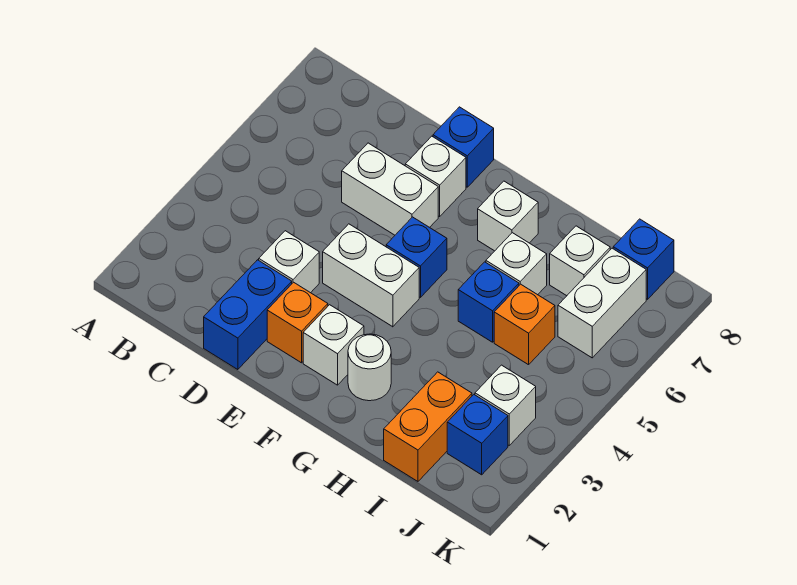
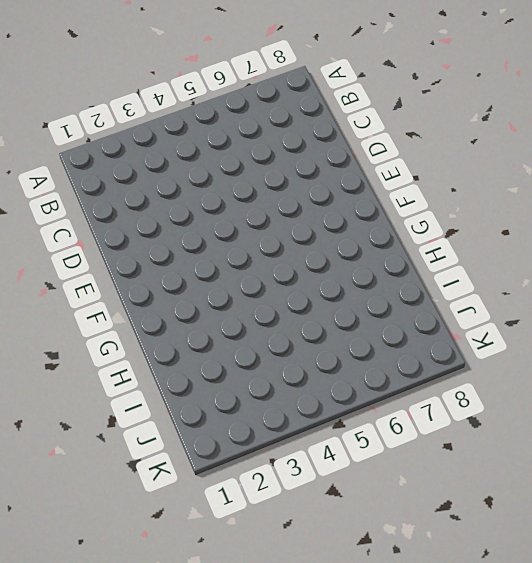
none -> blue brick D1:D2 level 1
none -> white brick D3 level 1
none -> white brick D6:E6 level 1

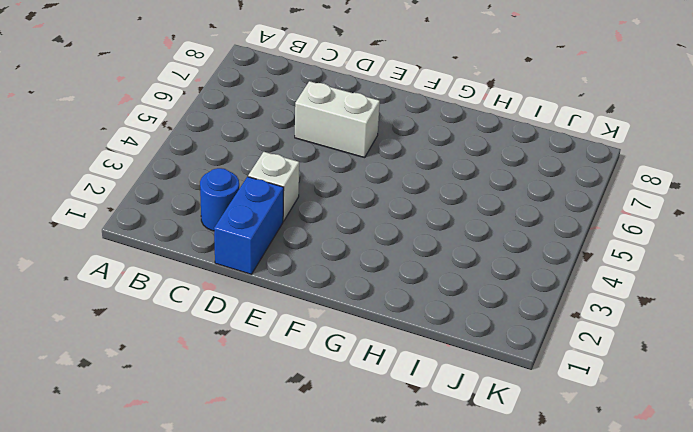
blue round brick C2 level 1 -> none
none -> orange brick E2 level 1
none -> white brick E4:F4 level 1
none -> white brick E7 level 1

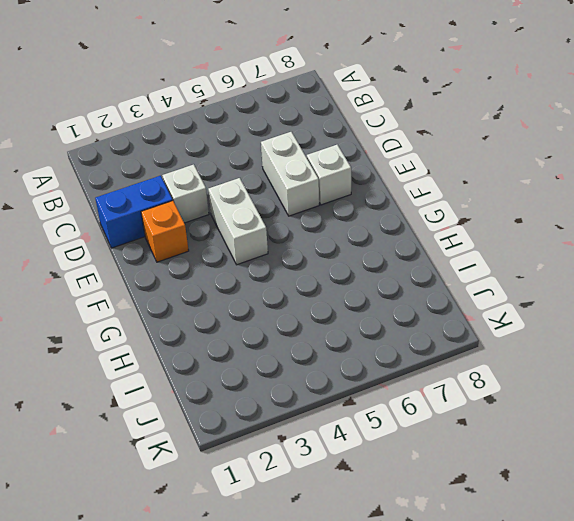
none -> blue brick E8 level 1
none -> white brick F2 level 1
none -> blue brick F5 level 1

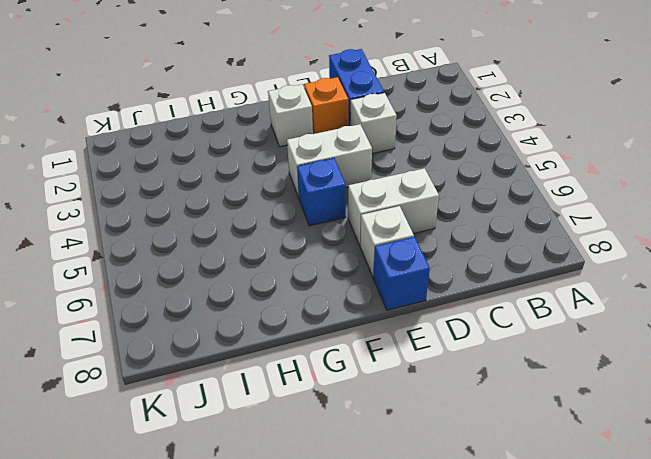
none -> white round brick G2 level 1
none -> white brick G7 level 1
none -> blue brick H5 level 1

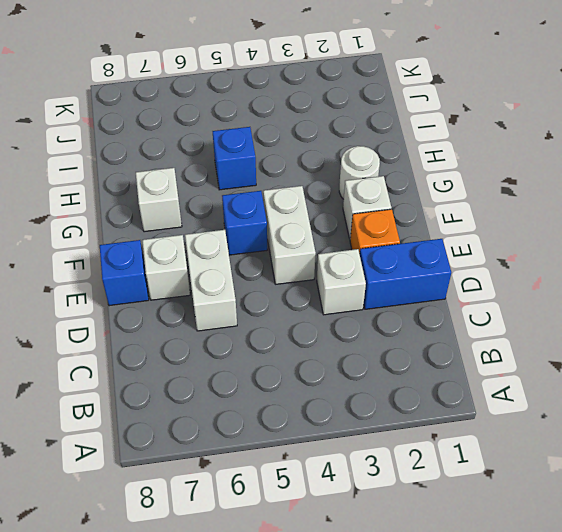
none -> white brick H6 level 1
none -> orange brick I1:I2 level 1
none -> orange brick I5 level 1

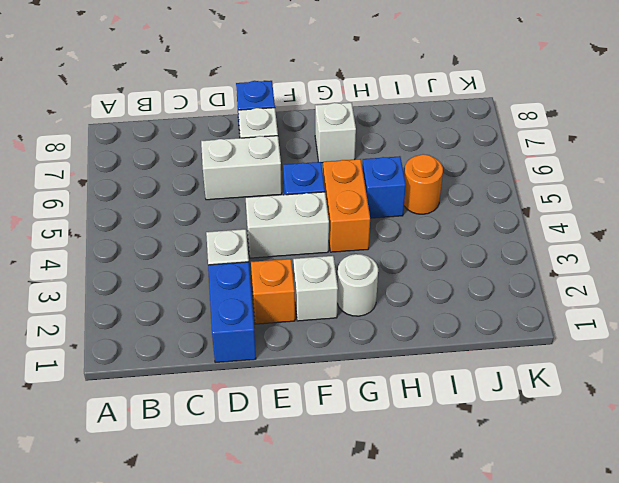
orange brick G4:G5 level 1 -> orange brick I1:I2 level 1
orange round brick I5 level 1 -> orange brick I5 level 1
none -> white brick H6 level 1
none -> white brick I7 level 1
none -> blue brick J2 level 1

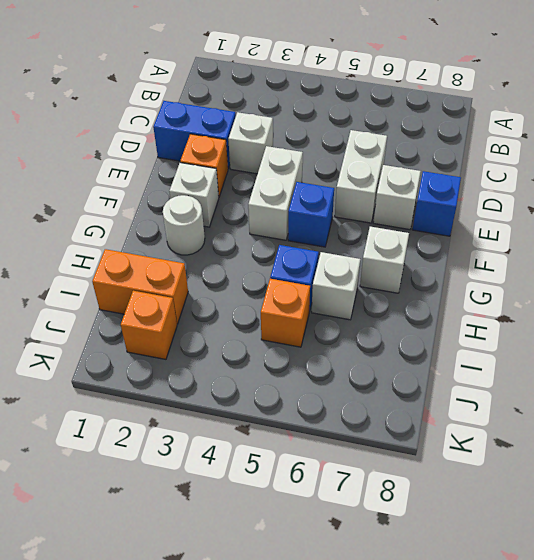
orange brick J2 level 1 -> blue brick J2 level 1
none -> white brick I7 level 1
none -> white brick J3 level 1
none -> white brick J6:J7 level 1

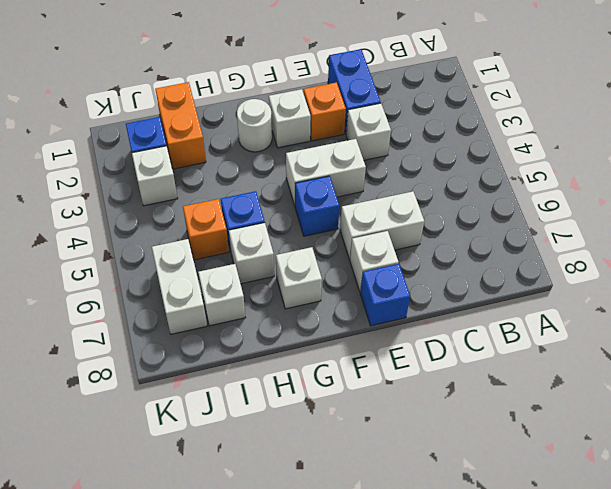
none -> blue brick J8 level 1

